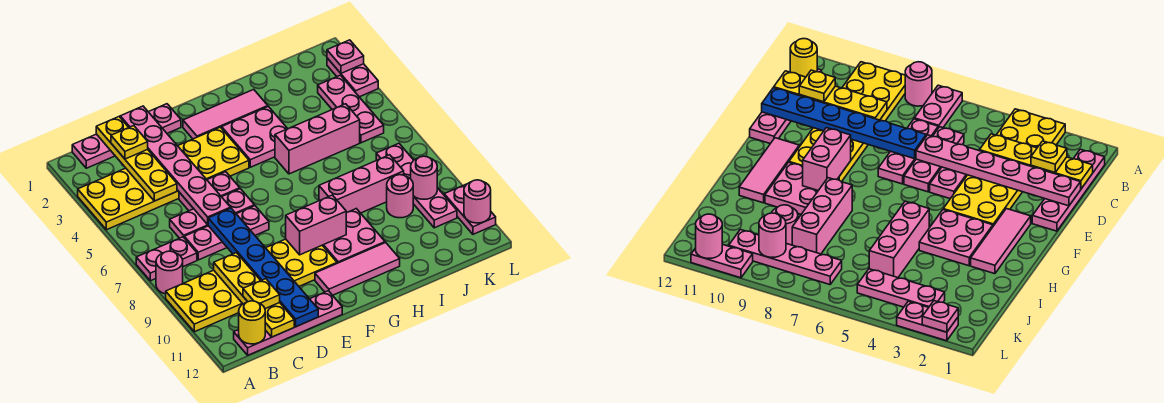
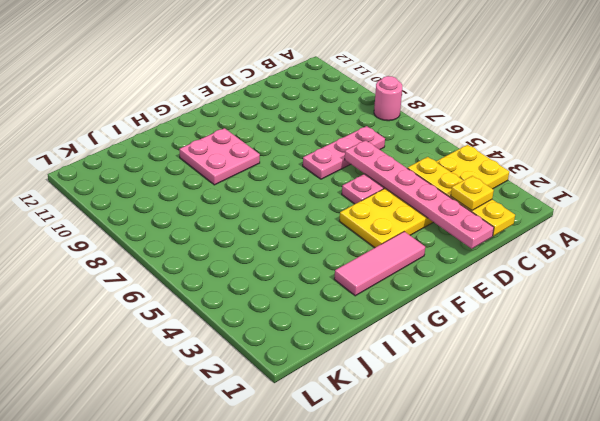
none -> pink plate A7:B7 level 1
none -> yellow plate A9:F10 level 1
none -> pink plate B1:E1 level 1
none -> pink plate B12:E12 level 1

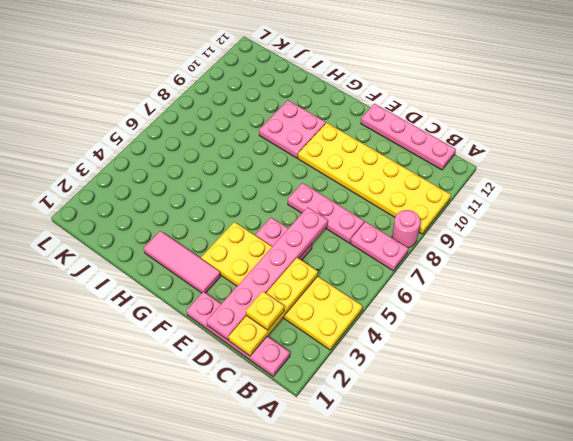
none -> pink plate C6:E6 level 1
none -> pink tile F11:H11 level 1
none -> pink plate G3:H4 level 1
none -> pink brick H5:J5 level 1

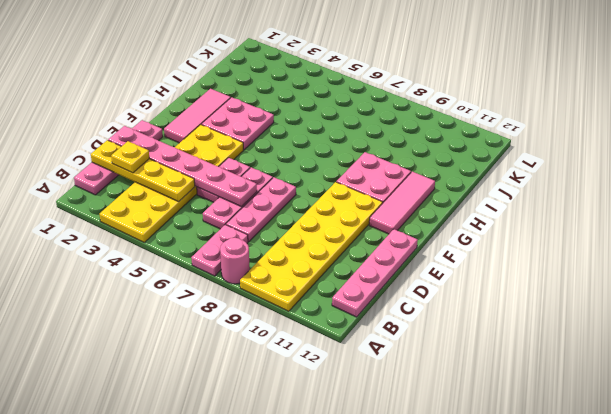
none -> pink brick H5:J5 level 1
none -> pink brick H8:J8 level 1
none -> pink round brick J9 level 1
none -> pink plate K3:K5 level 1

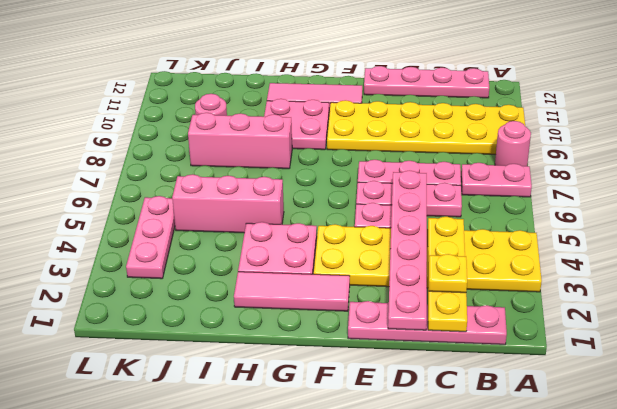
none -> pink plate K7:K10 level 1
none -> pink plate L2:L3 level 1
none -> pink plate L10:L11 level 1
none -> yellow round brick B12 level 2

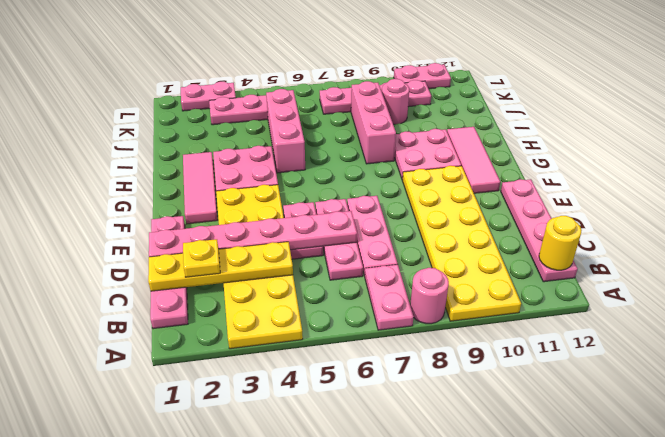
none -> yellow plate C9:C12 level 2
none -> blue plate D7:D12 level 2
none -> pink brick F9:G9 level 2
none -> pink round brick K9 level 2

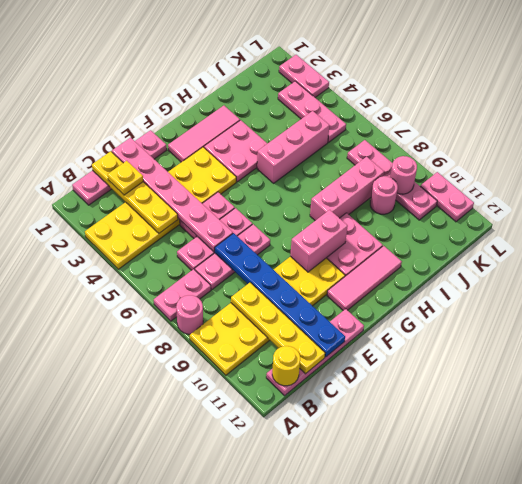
none -> pink plate L2 level 2
none -> pink round brick L11 level 2
none -> yellow plate C11 level 3

